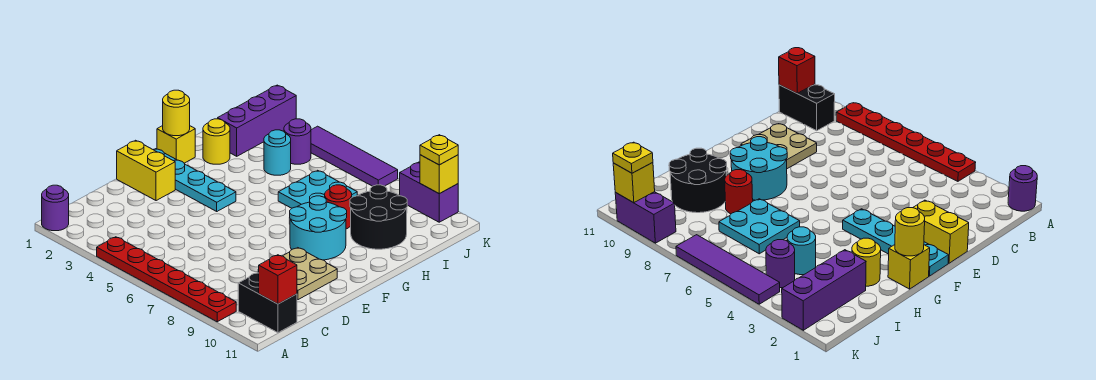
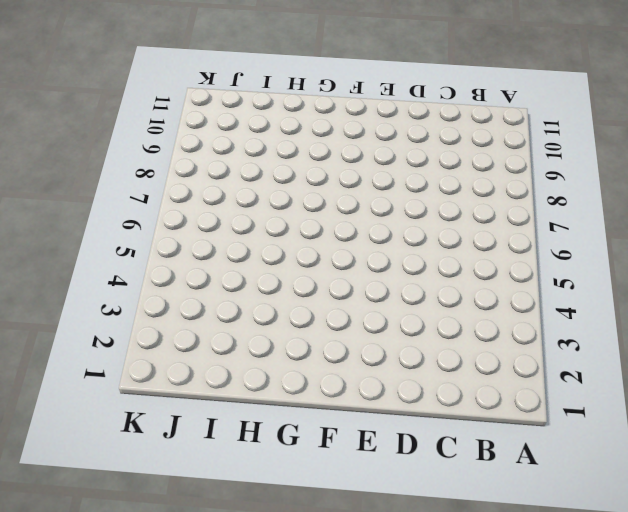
none -> purple round brick A1 level 1
none -> red plate A4:A9 level 1
none -> black brick B10:B11 level 1

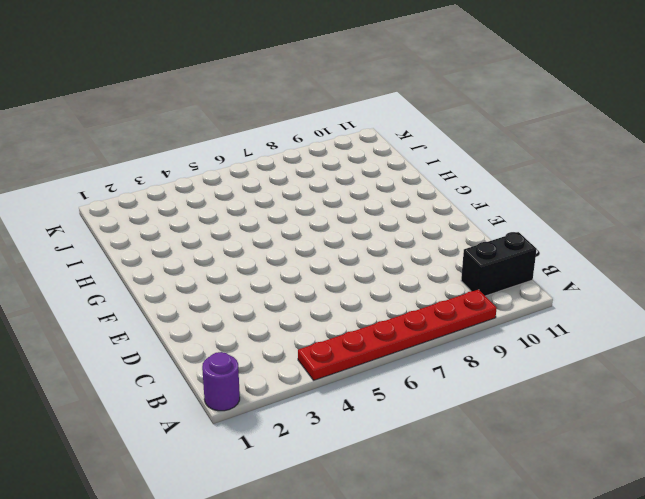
none -> tan plate D9:E10 level 1
none -> yellow brick E1:E2 level 1
none -> cyan plate F1:F4 level 1

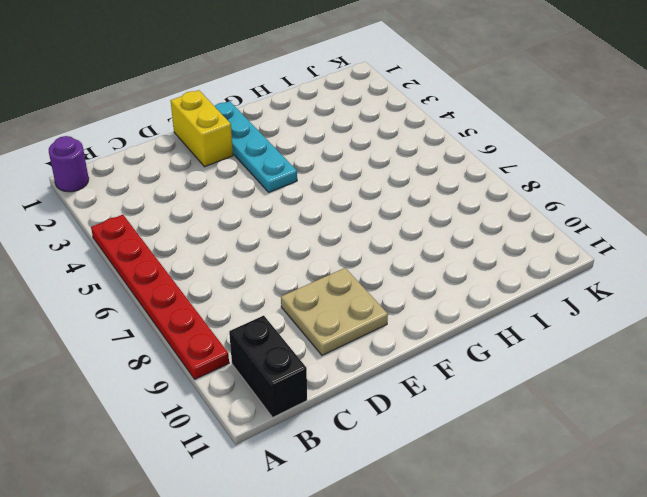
none -> cyan round brick F8:G9 level 1
none -> yellow brick G1 level 1
none -> yellow round brick H2 level 1

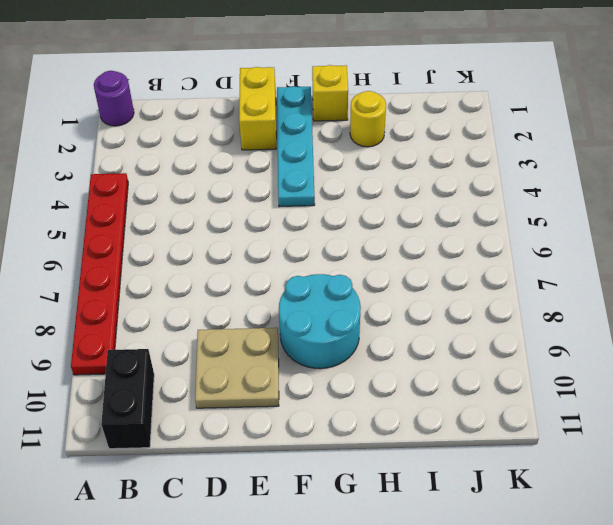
none -> cyan plate H6:I7 level 1
none -> red round brick H8 level 1
none -> black round brick H9:I10 level 1

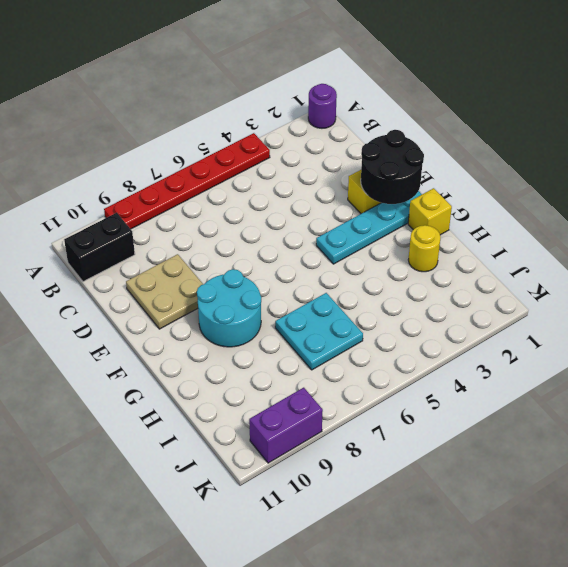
black round brick E1:F2 level 2 -> black round brick H9:I10 level 1
none -> red round brick H8 level 1
none -> purple brick I2:K2 level 1
none -> cyan round brick I4 level 1

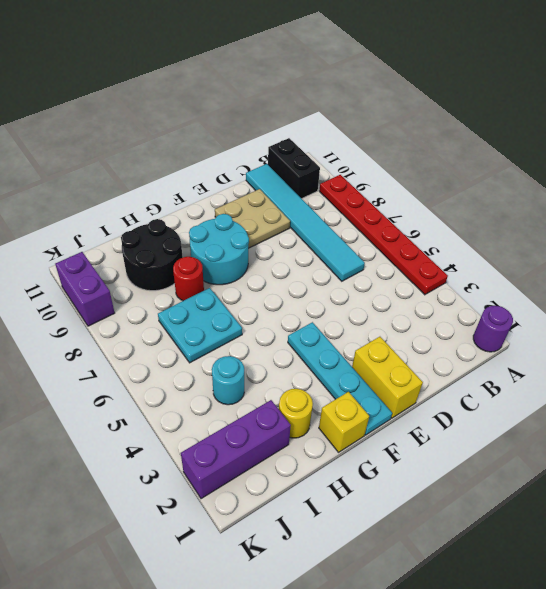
cyan tile C6:C11 level 1 -> none
none -> purple round brick J4 level 1
none -> purple tile K4:K7 level 1
none -> red brick B11 level 2

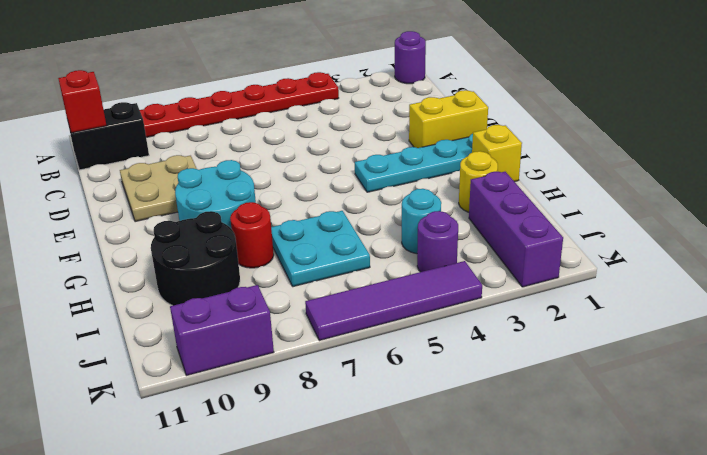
none -> yellow round brick G1 level 2
none -> yellow brick K10 level 2
none -> yellow plate K10 level 3

